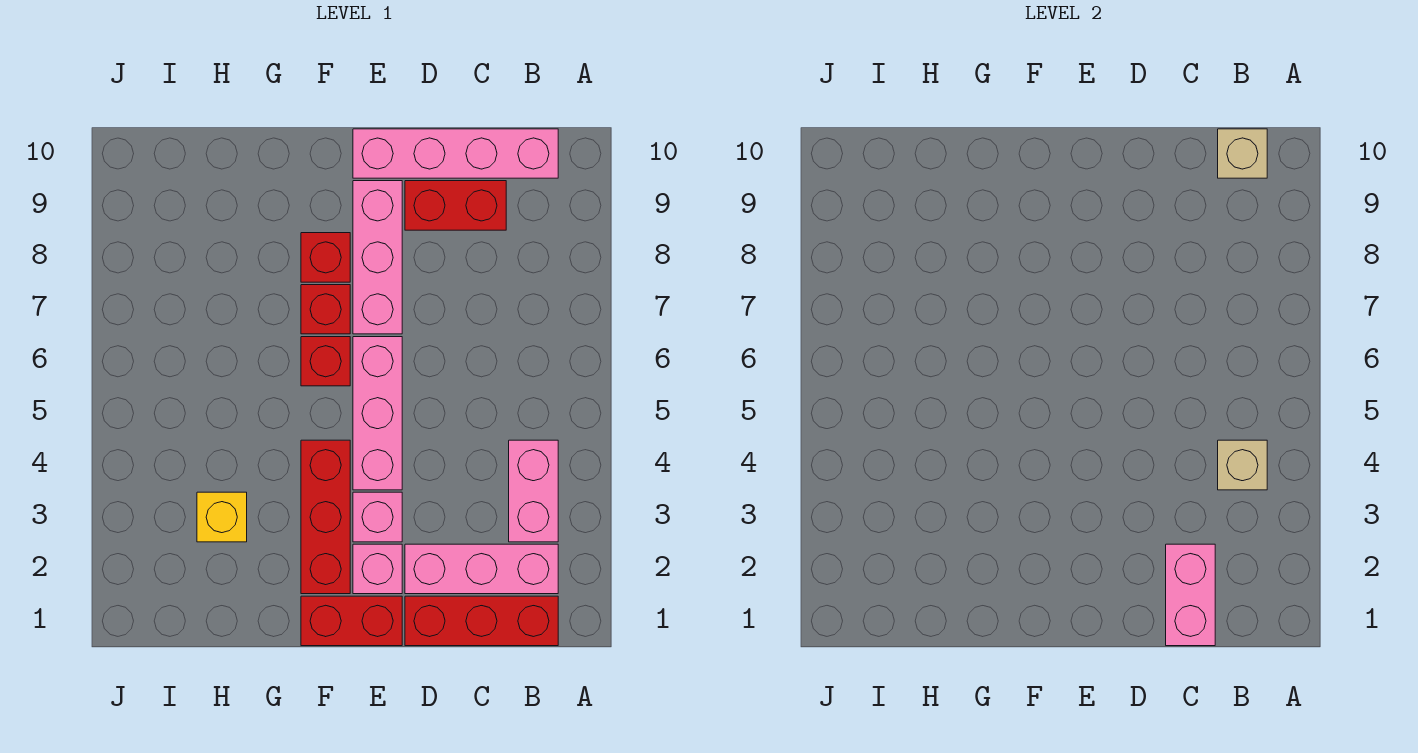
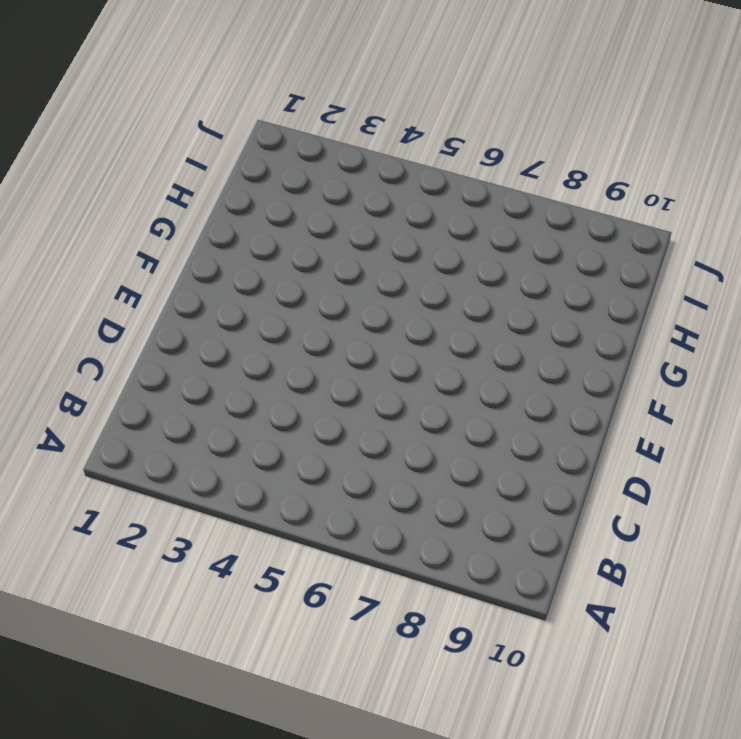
none -> red brick B1:D1 level 1
none -> pink brick B2:D2 level 1
none -> pink brick B3:B4 level 1

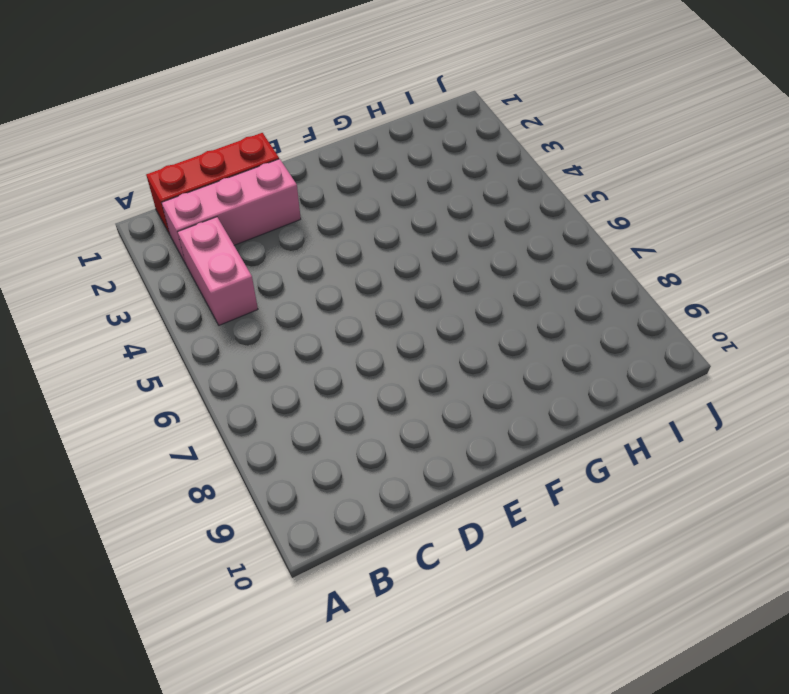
none -> pink brick B10:E10 level 1
none -> red brick C9:D9 level 1
none -> red brick E1:F1 level 1

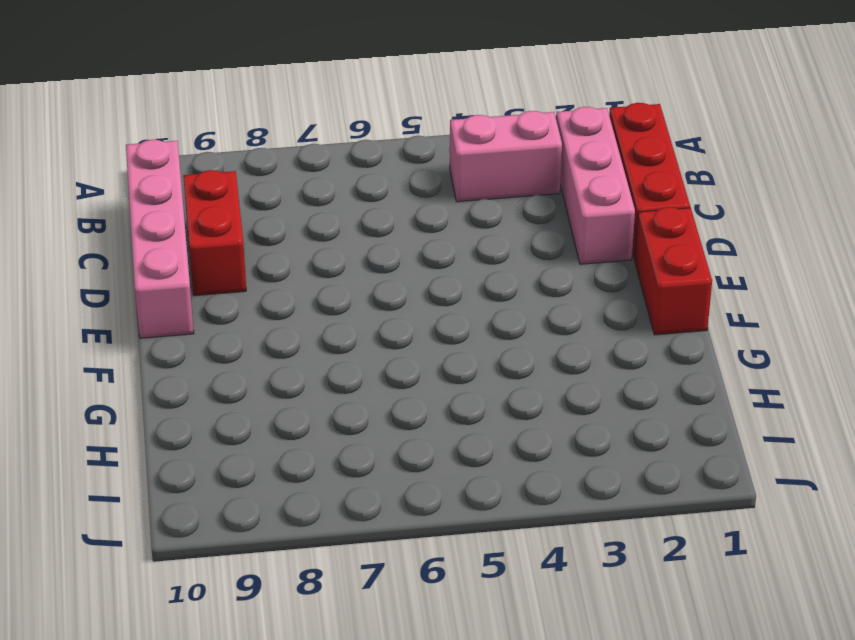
none -> pink brick E2 level 1
none -> pink brick E3 level 1
none -> pink brick E4:E6 level 1

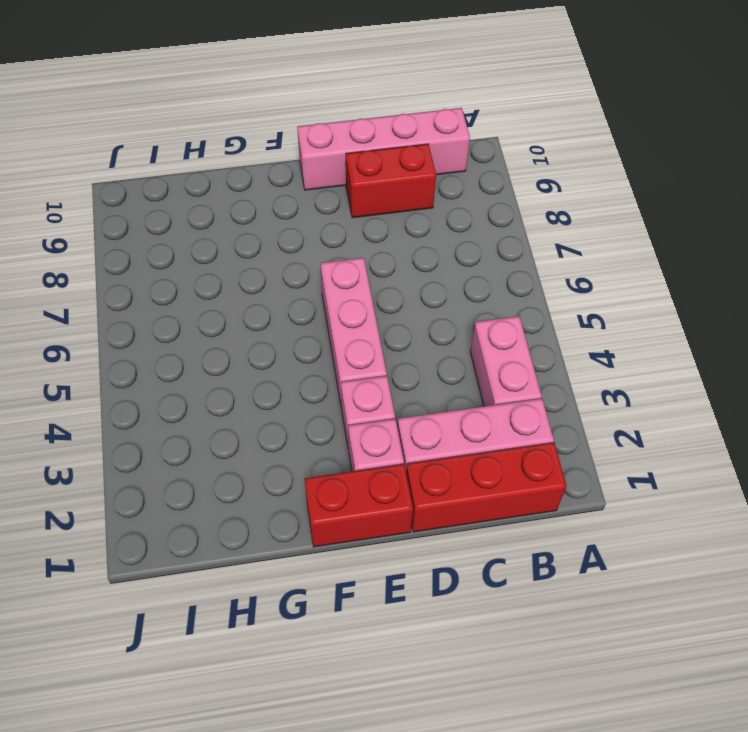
none -> pink brick E7:E9 level 1
none -> red brick F2:F4 level 1
none -> red brick F6 level 1

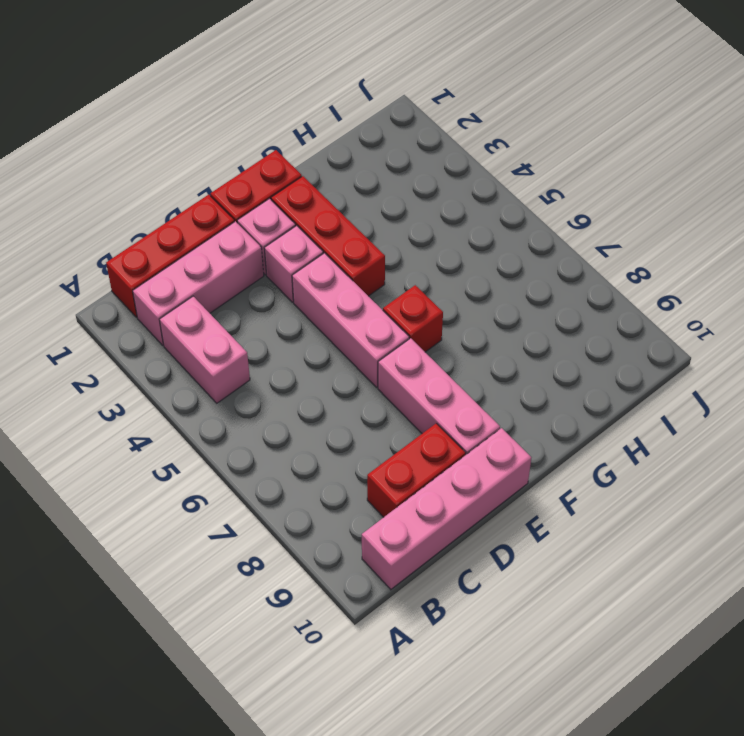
none -> red brick F7 level 1
none -> red brick F8 level 1
none -> yellow brick H3 level 1

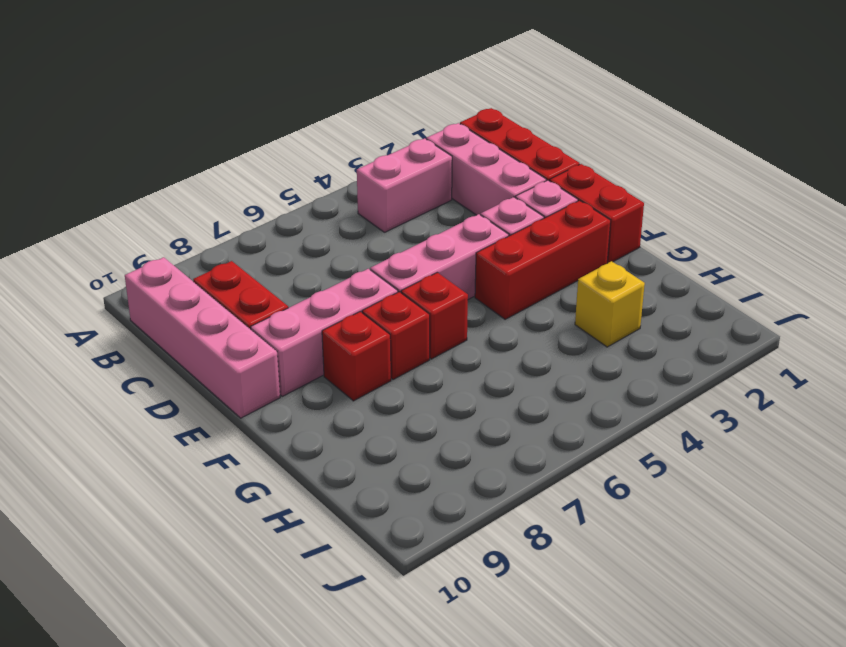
none -> tan brick B4 level 2
none -> tan brick B10 level 2
none -> pink brick C1:C2 level 2

